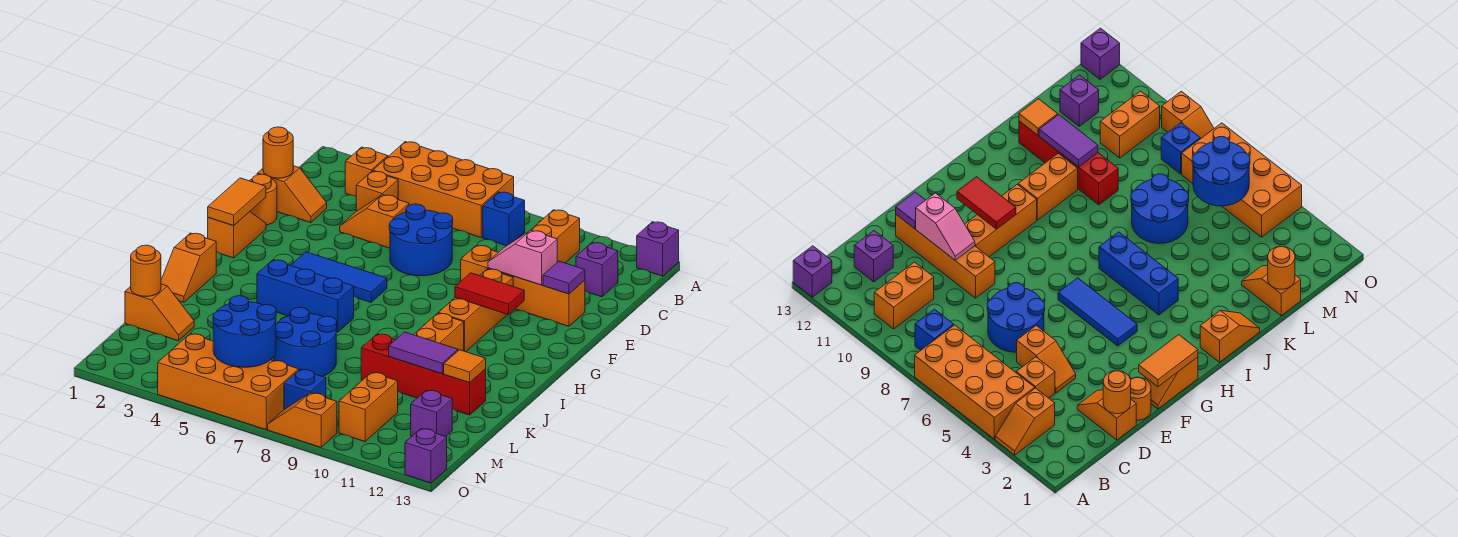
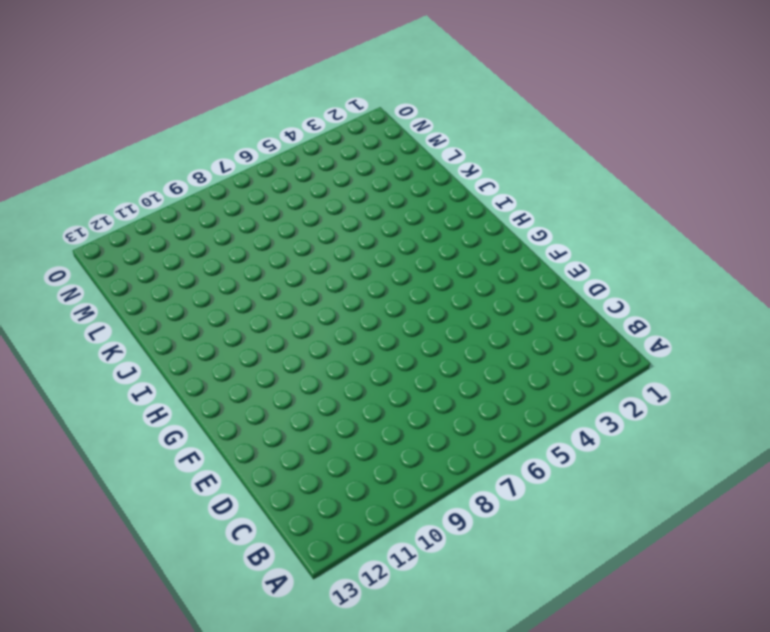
none -> orange slope A3:B3 level 1 top B
none -> orange brick A4:B7 level 1
none -> purple brick A13 level 1
none -> blue brick B8 level 1

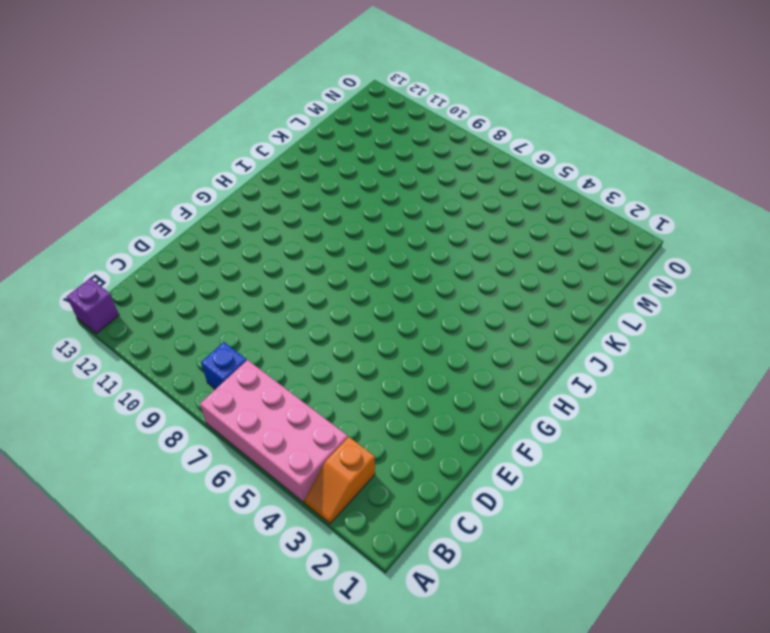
pink brick A4:B7 level 1 -> orange brick A4:B7 level 1
none -> orange brick B10:C10 level 1
none -> orange brick C4 level 1
none -> purple brick C12 level 1
none -> orange slope D1:D2 level 1 top 1

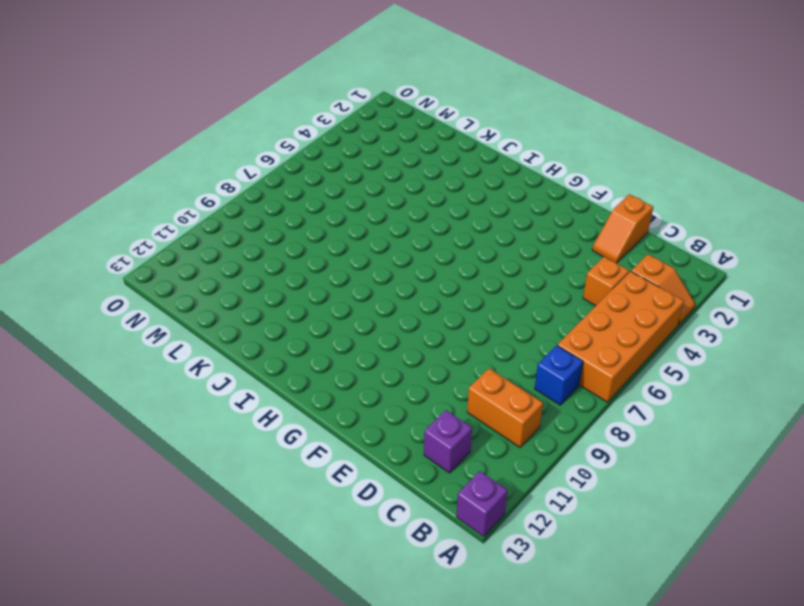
none -> orange slope D4:D5 level 1 top 5
none -> blue round brick D6:E7 level 1
none -> orange round brick E1 level 1
none -> orange brick E9:E12 level 1

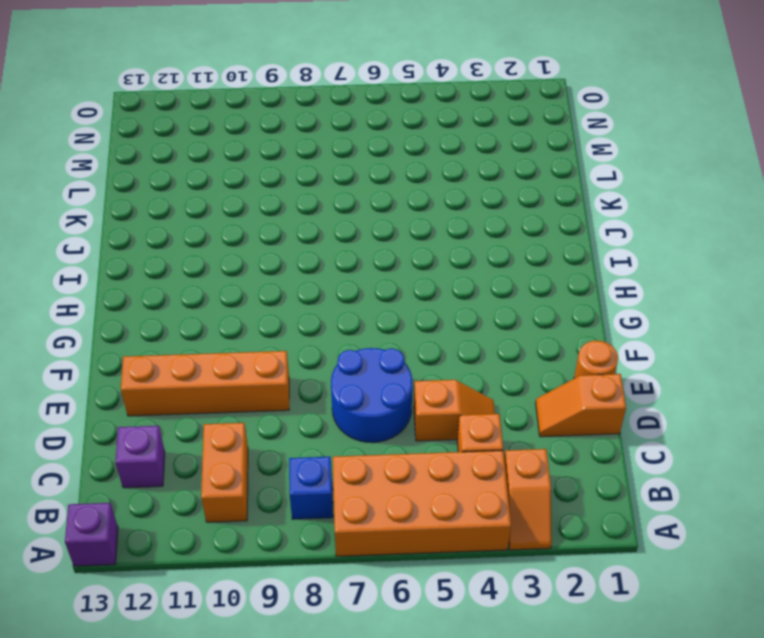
none -> orange slope F1:G1 level 1 top G
none -> orange brick F10:H10 level 1
none -> blue tile G4:G6 level 1
none -> orange slope I1:J1 level 1 top I

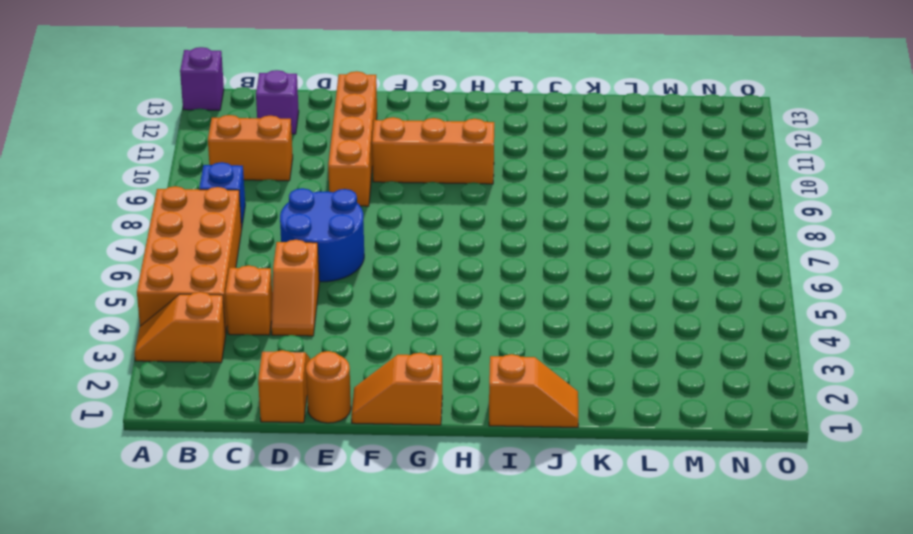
none -> blue tile G4:G6 level 1
none -> blue brick I4:I6 level 1
none -> orange brick I10:J10 level 1
none -> blue round brick K6:L7 level 1

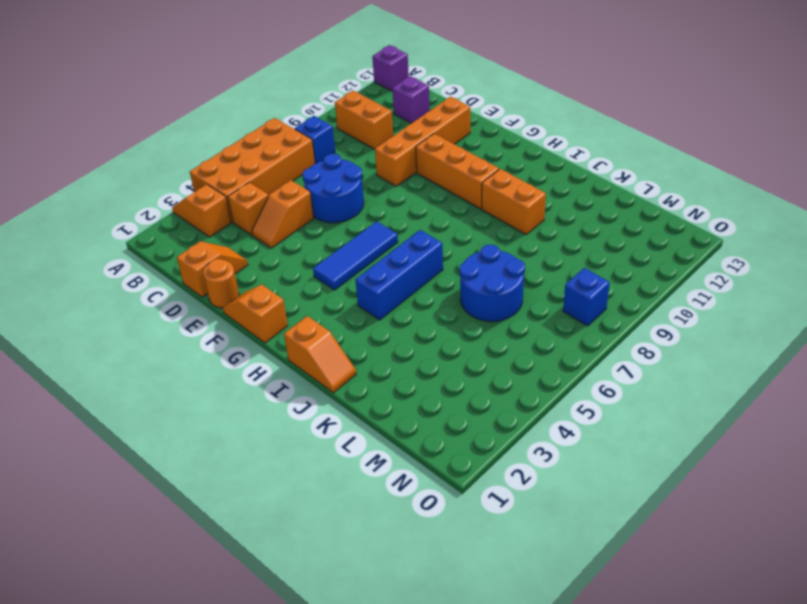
none -> red brick K9:K12 level 1
none -> orange slope L1:L2 level 1 top 1
none -> orange brick M10:N10 level 1
none -> purple brick M12 level 1

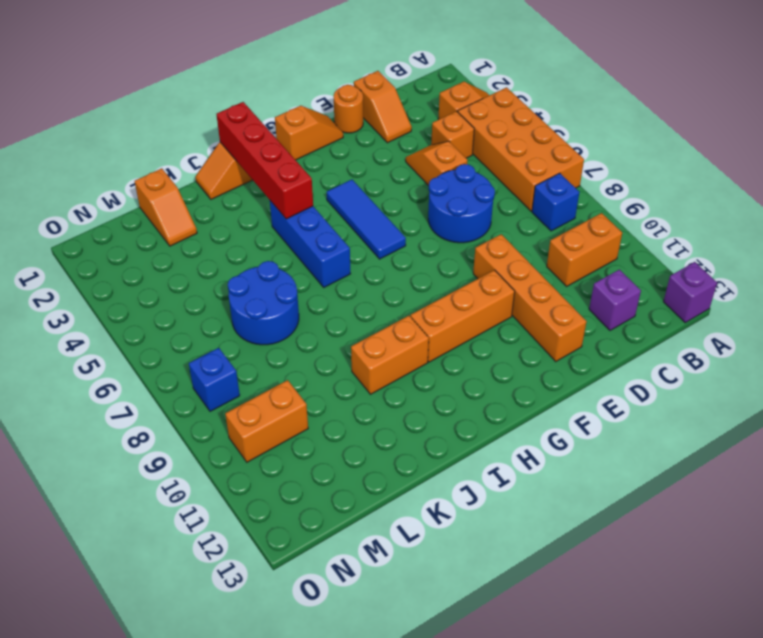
red brick I1:I4 level 2 -> red brick K9:K12 level 1
none -> purple brick M12 level 1
none -> orange brick N4:O7 level 1
none -> orange slope O8:O9 level 1 top 9
none -> purple brick O13 level 1

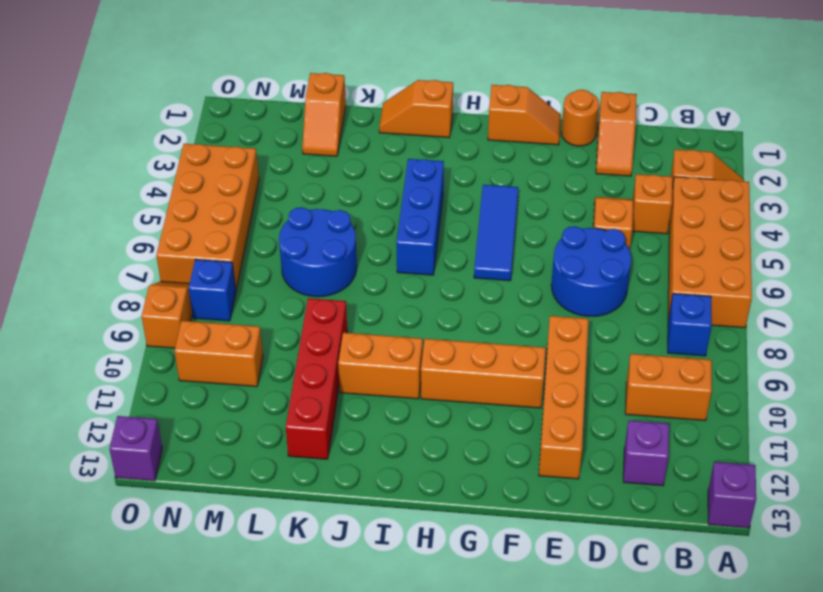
none -> purple brick M12 level 1
none -> orange round brick D1 level 2
none -> pink slope E10:E11 level 2 top 11
none -> purple tile E12 level 2

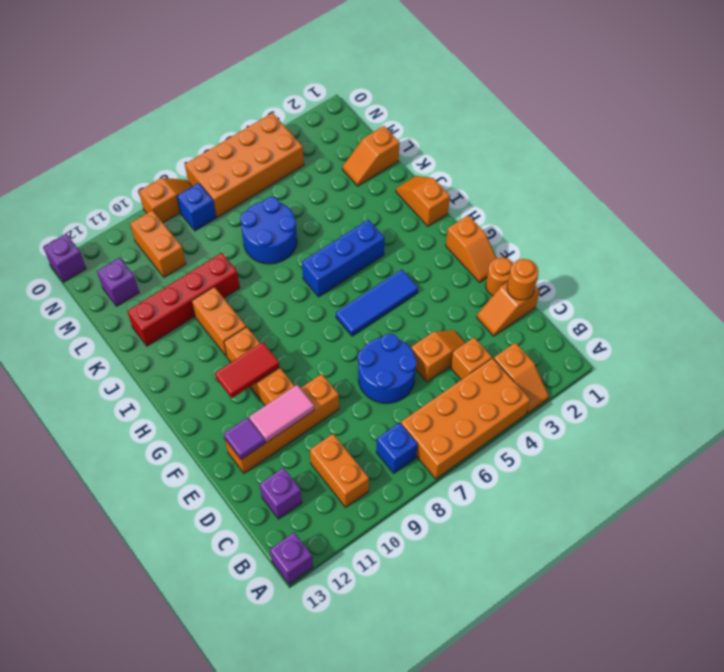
pink tile E10:E11 level 2 -> pink slope E10:E11 level 2 top 11
none -> orange tile F1:G1 level 2
none -> purple tile K10:K11 level 2
none -> orange tile K12 level 2
none -> orange round brick L1 level 2

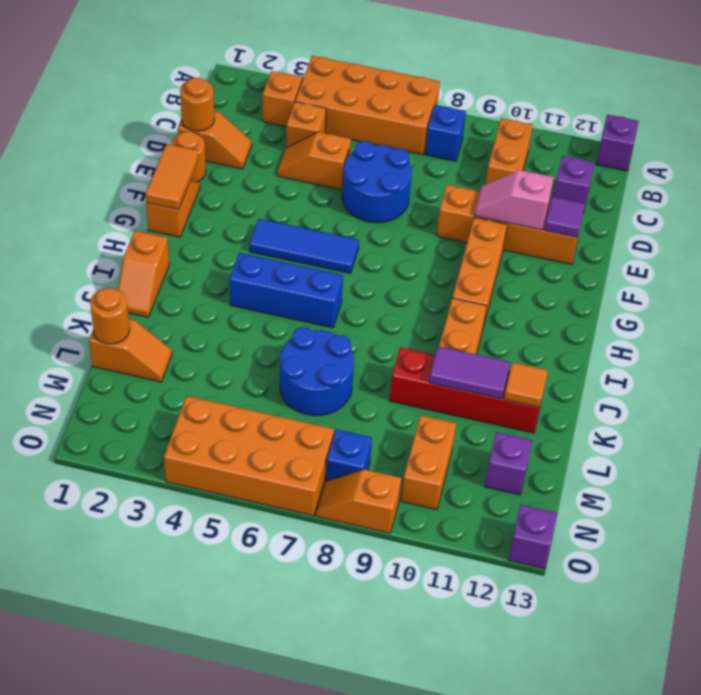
none -> red tile G10:G11 level 2
none -> blue round brick M5:N6 level 2

